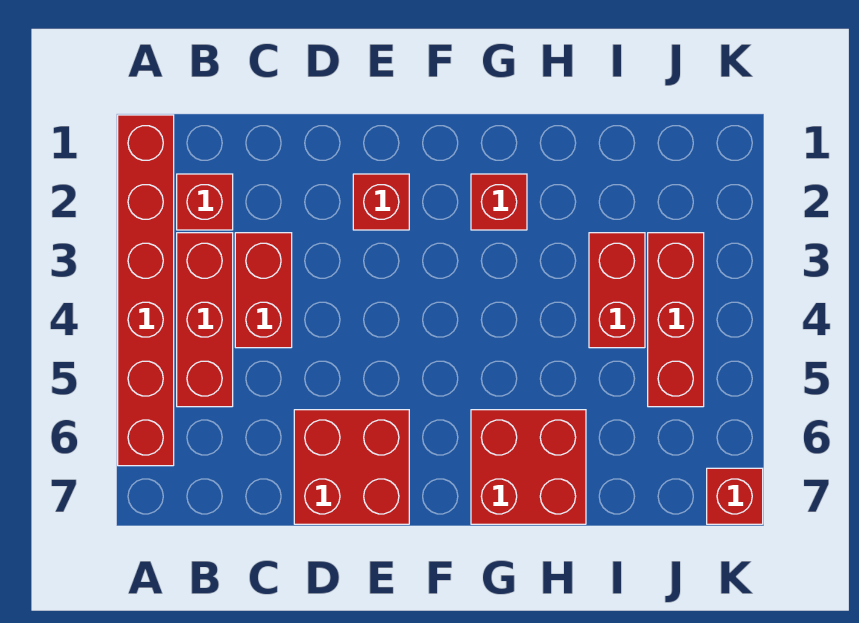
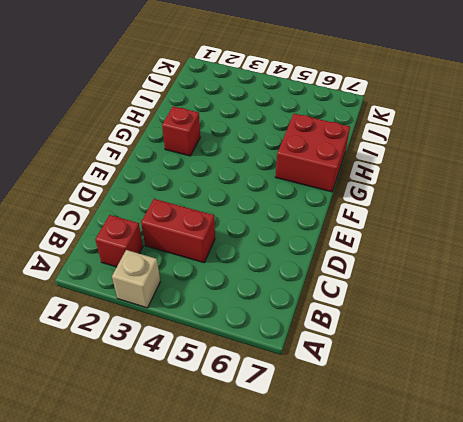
tan brick A3 level 1 -> red brick A1:A6 level 1
none -> red brick B3:B5 level 1
none -> red brick D6:E7 level 1

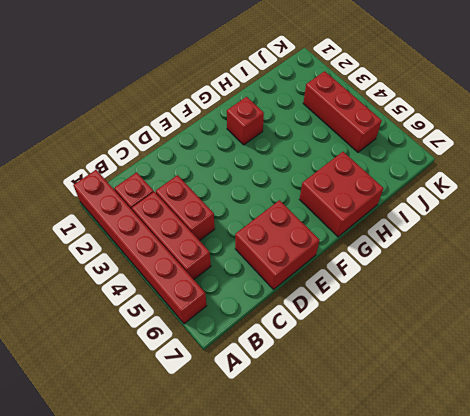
none -> red brick E2 level 1
none -> red brick I3:I4 level 1

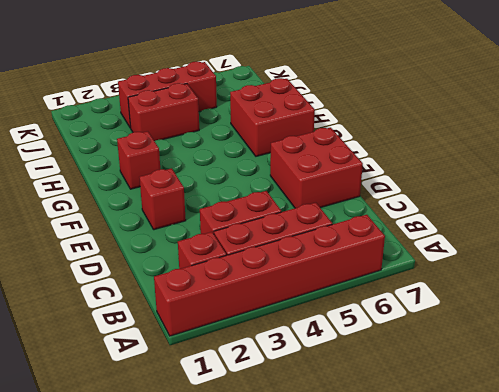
none -> red brick K7 level 1

